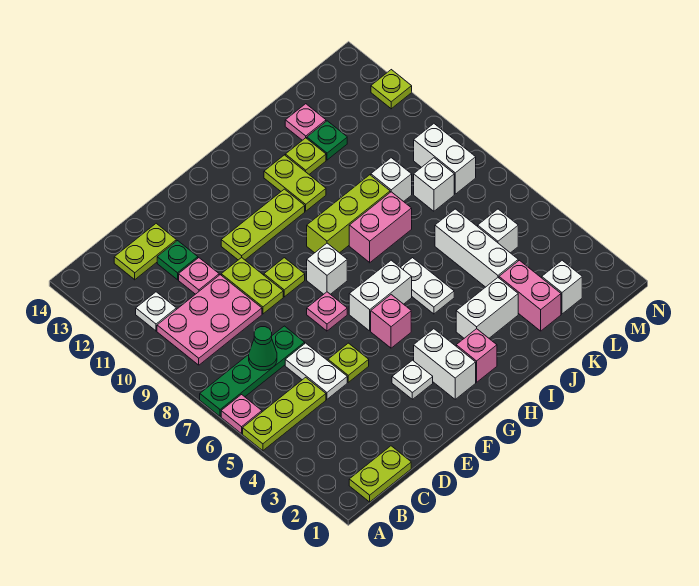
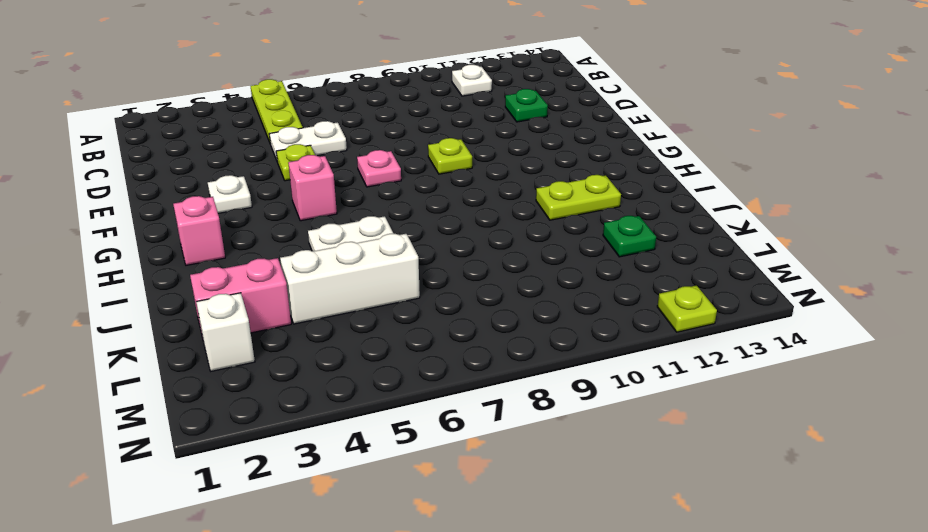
none -> pink plate A6 level 1
none -> green plate A7:D7 level 1
none -> lime plate B1:C1 level 1
none -> pink plate B9:D10 level 1

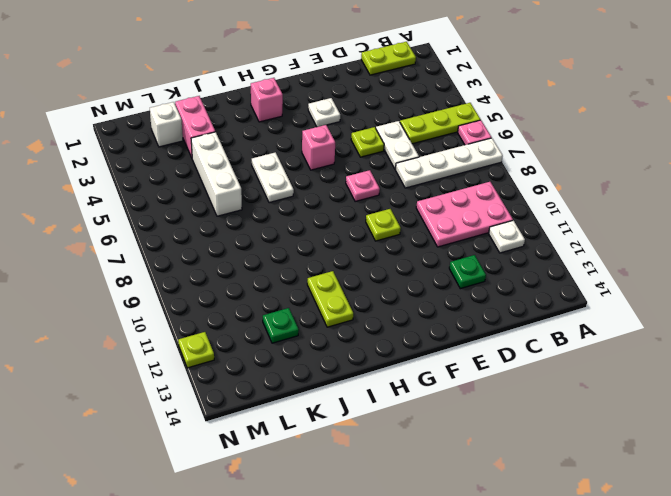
white plate A7:D7 level 1 -> green plate A7:D7 level 1
none -> lime plate C13:D13 level 1
none -> pink plate D11 level 1
none -> lime plate E9:E10 level 1
none -> lime plate F11:H11 level 1

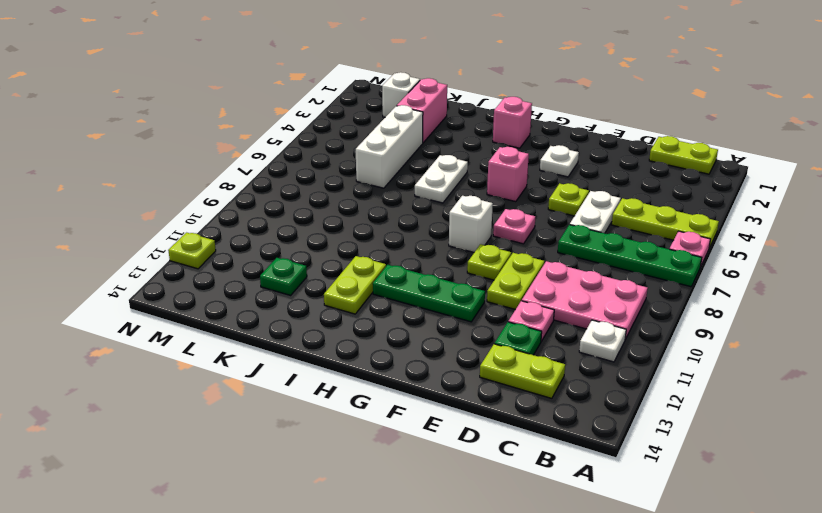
green plate F11:H11 level 1 -> lime plate F11:H11 level 1
none -> white brick G2:G3 level 1
none -> white brick G6:H6 level 1
none -> lime brick H9:J9 level 1
none -> white brick I3:J3 level 1

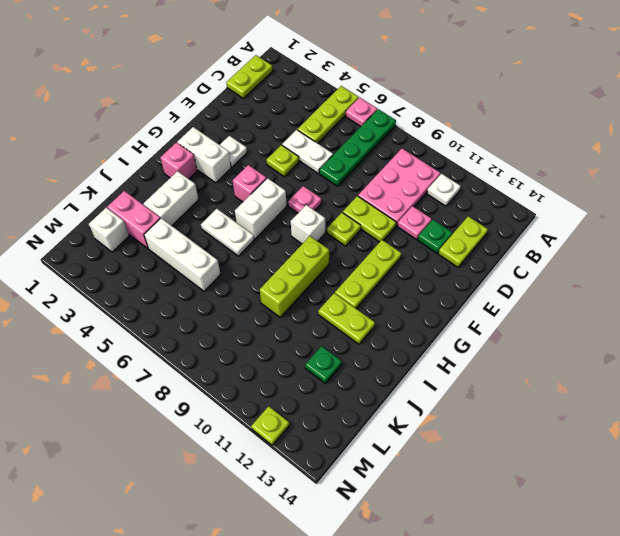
none -> pink brick I8:J8 level 1
none -> lime plate J12 level 1
none -> white brick K9 level 1
none -> pink plate K13 level 1

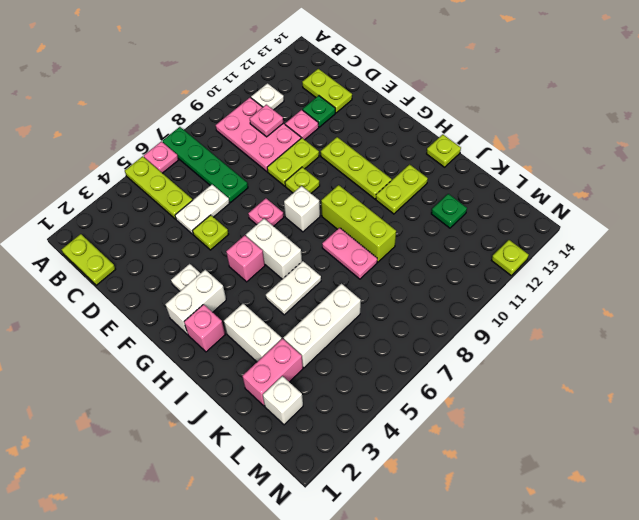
pink plate C10 level 2 -> pink plate K13 level 1
pink plate I8:J8 level 1 -> pink brick I8:J8 level 1
lime plate I14 level 1 -> lime plate J12 level 1
none -> white brick K9 level 1
none -> white brick L5 level 1
none -> white brick L8 level 1
none -> white brick M8:M9 level 1

